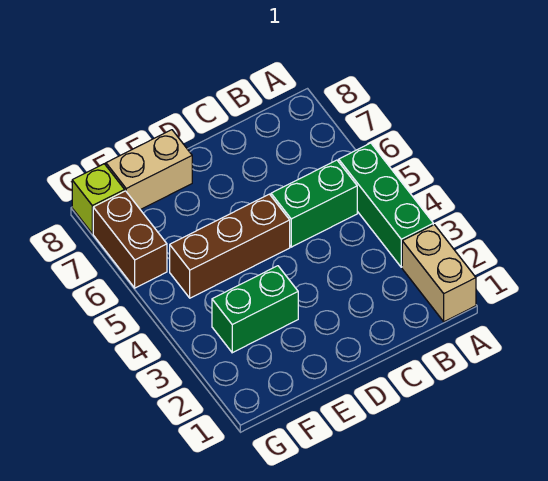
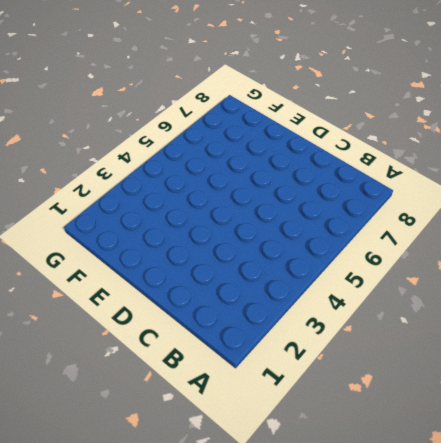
none -> tan brick A1:A2 level 1
none -> green brick A3:A5 level 1

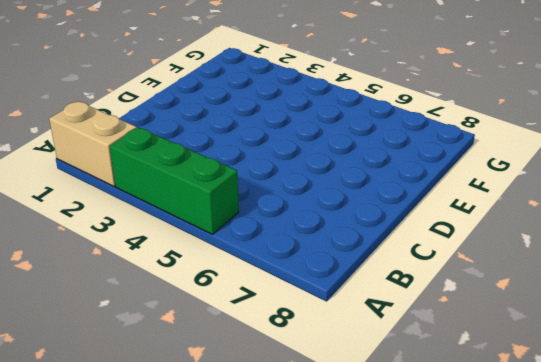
none -> green brick B5:C5 level 1
none -> brown brick D5:F5 level 1

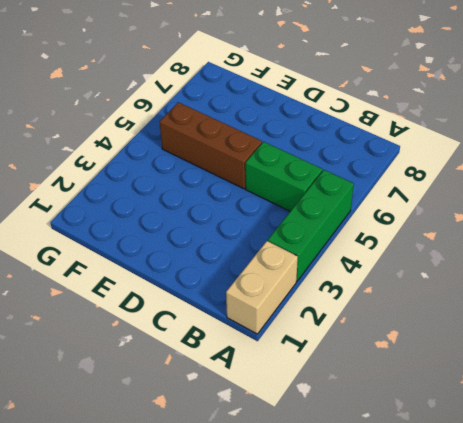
none -> green brick E3:F3 level 1
none -> tan brick E8:F8 level 1

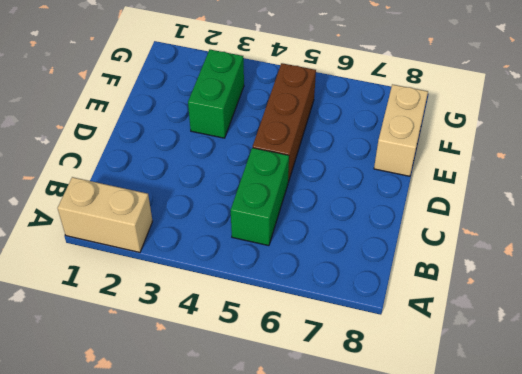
none -> green brick A3:A5 level 1
none -> brown brick G6:G7 level 1

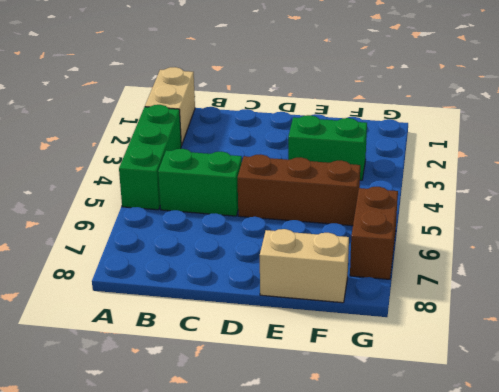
none -> lime brick G8 level 1

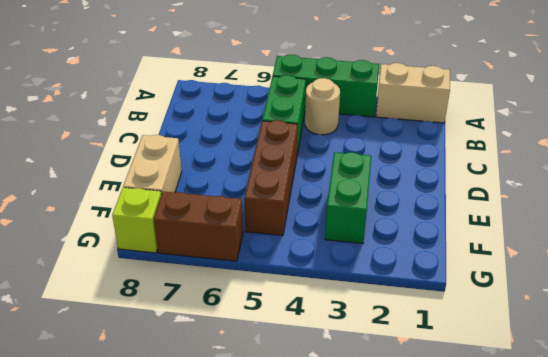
tan round brick B4 level 1 -> none

